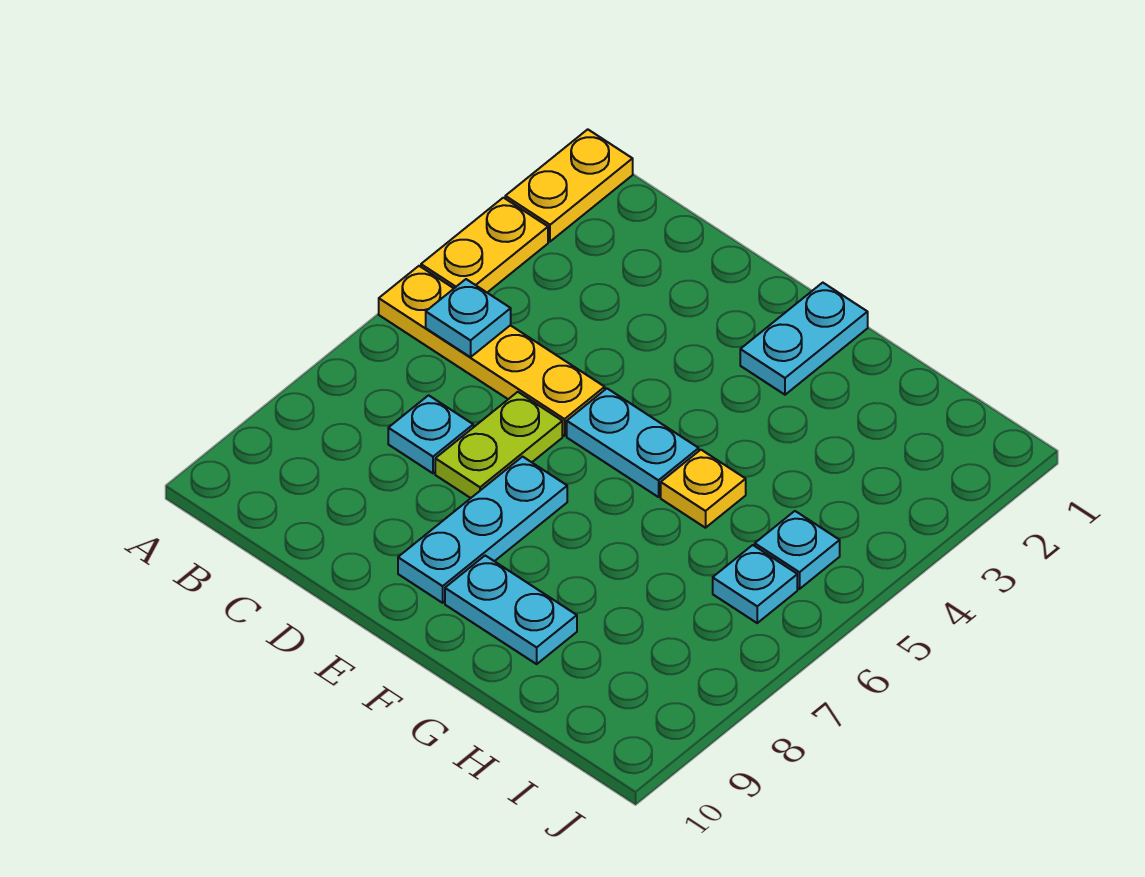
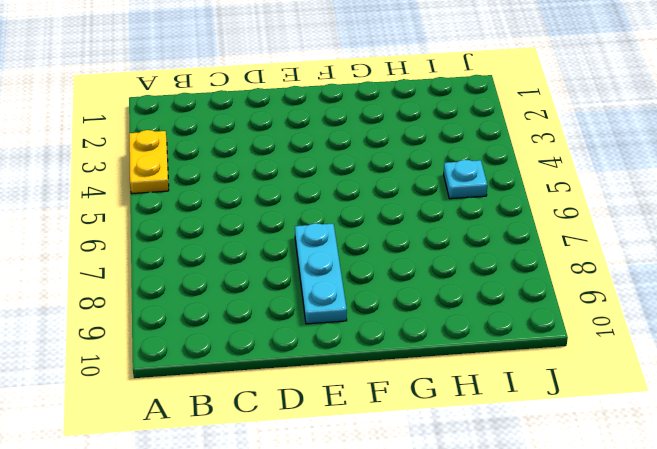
none -> yellow plate A1:A2 level 1
none -> yellow plate A5:D5 level 1
none -> cyan plate C7 level 1

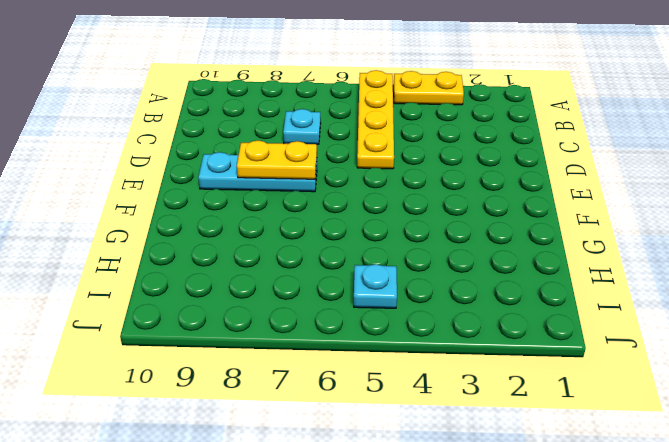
yellow plate E7:E8 level 2 -> yellow plate A1:A2 level 1
none -> lime plate D6:D7 level 1
none -> cyan plate E5:F5 level 1
none -> cyan plate F1:F2 level 1

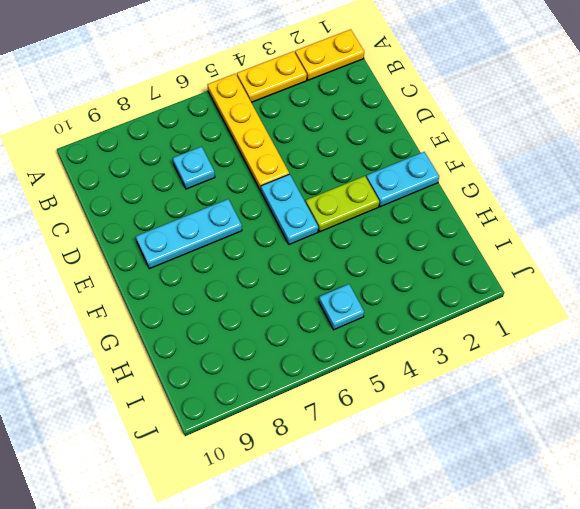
lime plate F3:F4 level 1 -> lime plate D6:D7 level 1
none -> cyan plate F9:G9 level 1
none -> yellow plate G5 level 1
none -> cyan plate I6 level 1

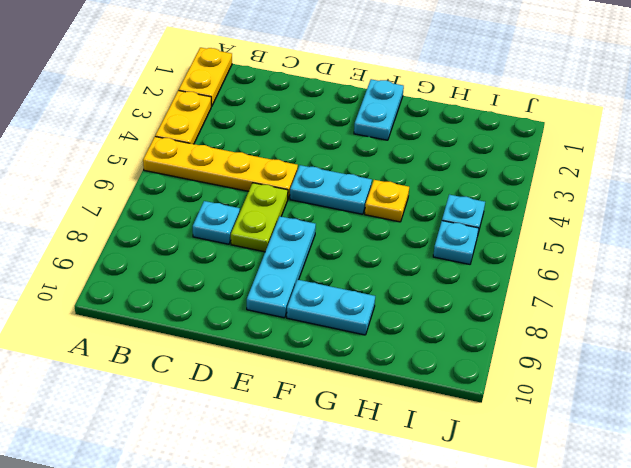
none -> cyan plate B5 level 2

